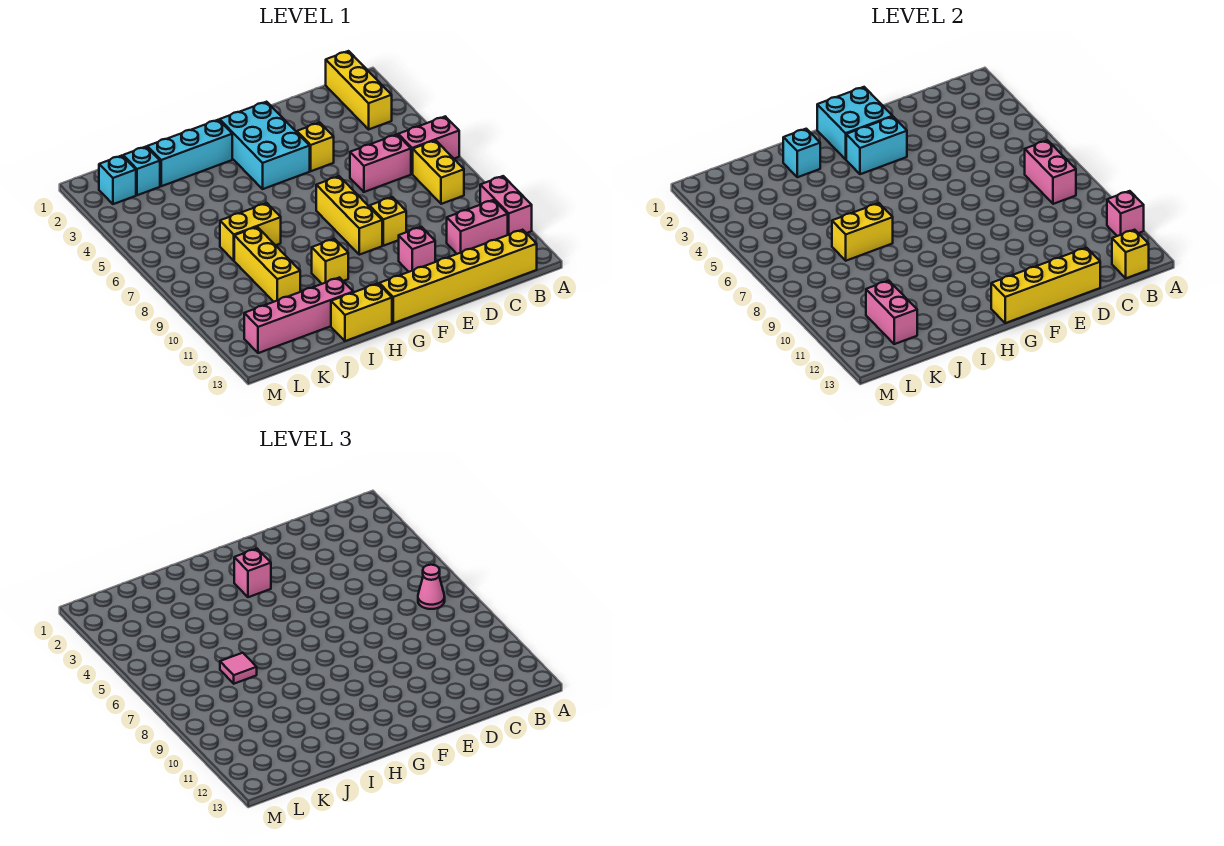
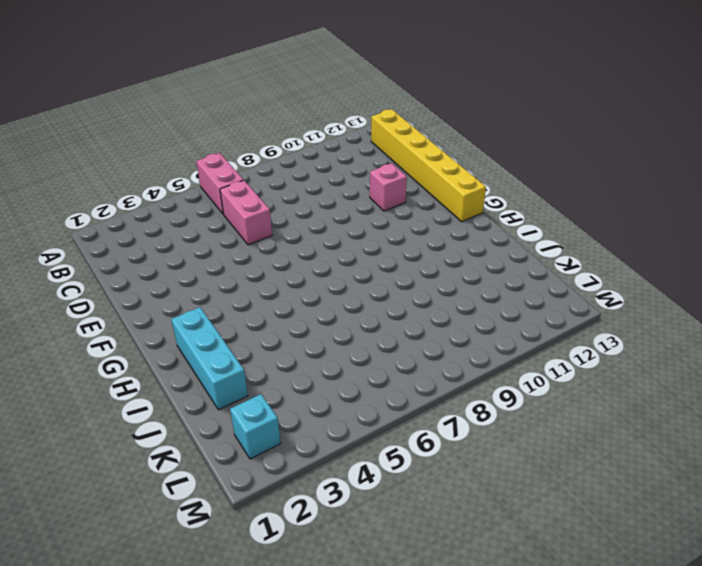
none -> pink brick A10:A11 level 1
none -> yellow brick B1:B3 level 1
none -> yellow brick B7:B8 level 1
none -> pink brick B11:C11 level 1

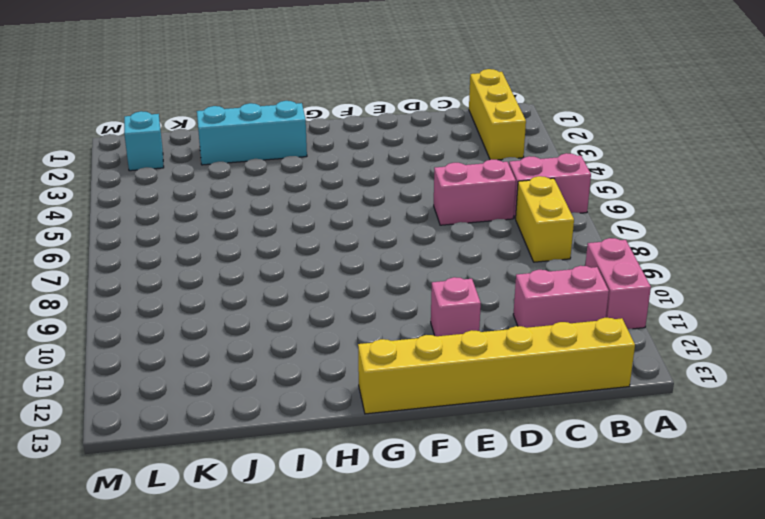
none -> yellow brick E4 level 1
none -> yellow brick E9 level 1
none -> cyan brick F2:G4 level 1
none -> yellow brick F7:F9 level 1

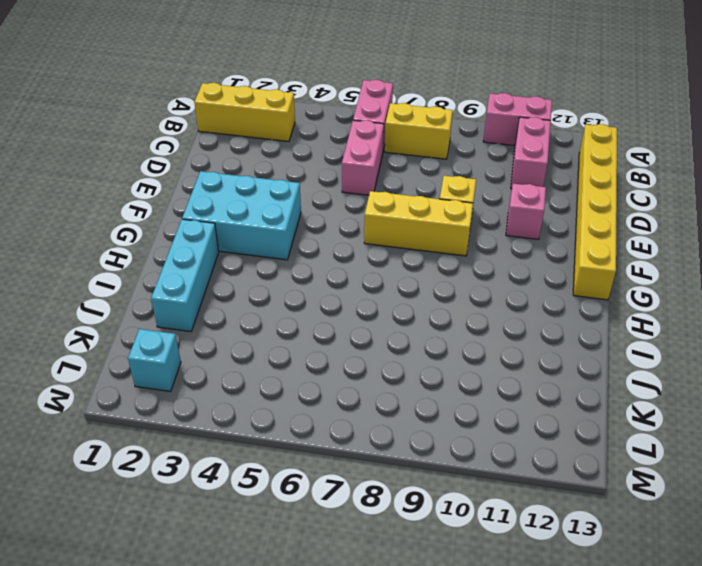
none -> yellow brick E4 level 1
none -> yellow brick H10 level 1
none -> yellow brick H13:I13 level 1
none -> yellow brick I7:J7 level 1

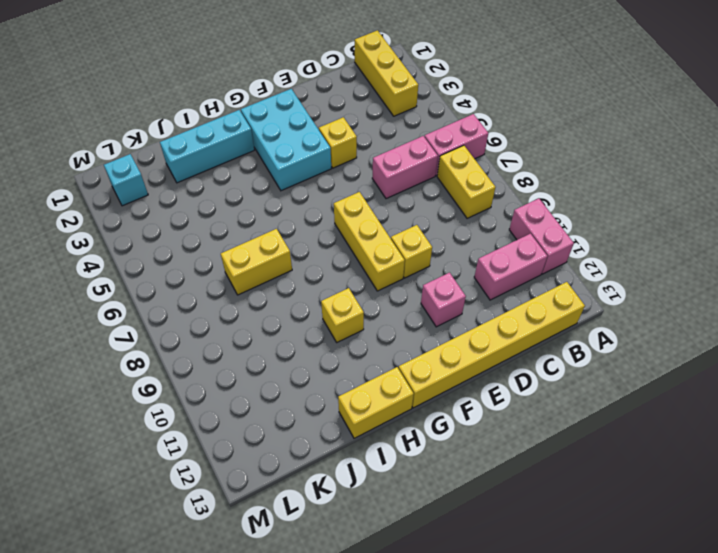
none -> pink brick I12:L12 level 1
none -> yellow brick J8:J10 level 1
none -> cyan brick K2 level 1
none -> pink brick A11 level 2

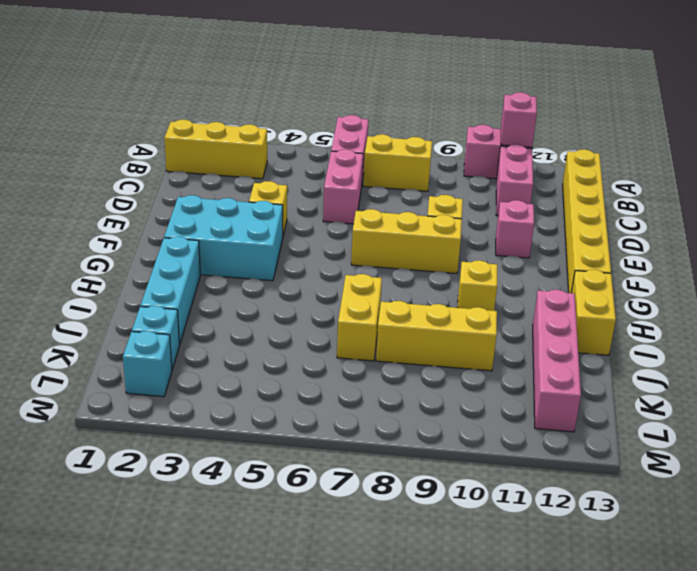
none -> pink brick B7:B8 level 2
none -> yellow brick B13 level 2
none -> yellow brick D13:G13 level 2
none -> cyan brick F1:G2 level 2

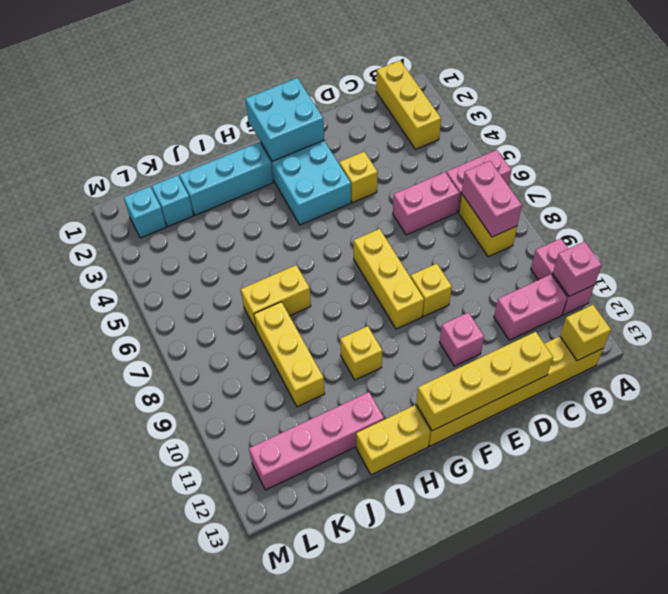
none -> cyan brick F3:G3 level 2
none -> cyan brick I2 level 2
none -> yellow brick I7:J7 level 2
none -> pink brick K11:K12 level 2

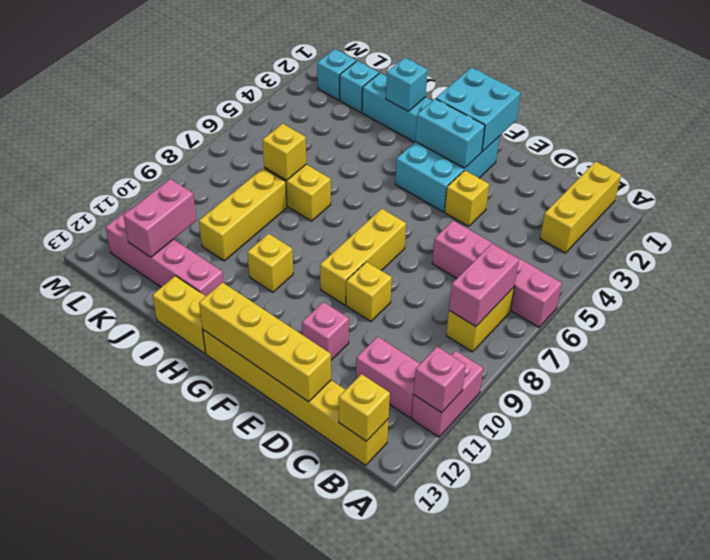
yellow brick J7 level 2 -> yellow brick I7:J7 level 2
none -> pink cone B7 level 3
none -> pink brick G3 level 3
none -> pink tile J7 level 3

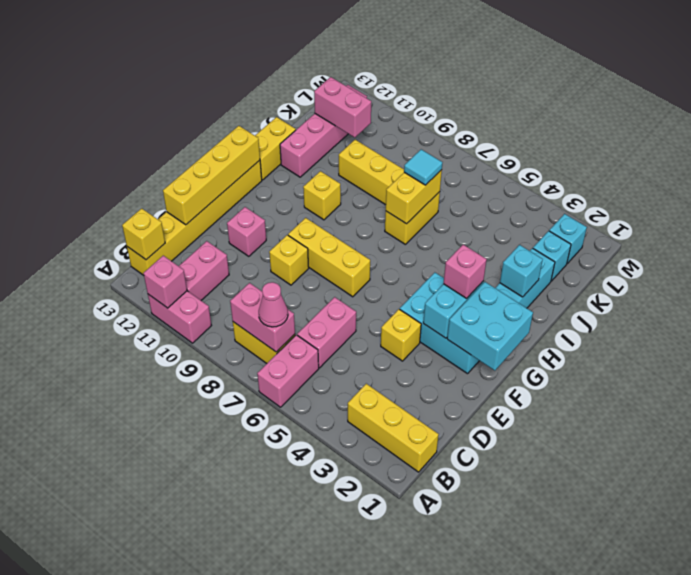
cyan tile J7 level 3 -> pink tile J7 level 3

